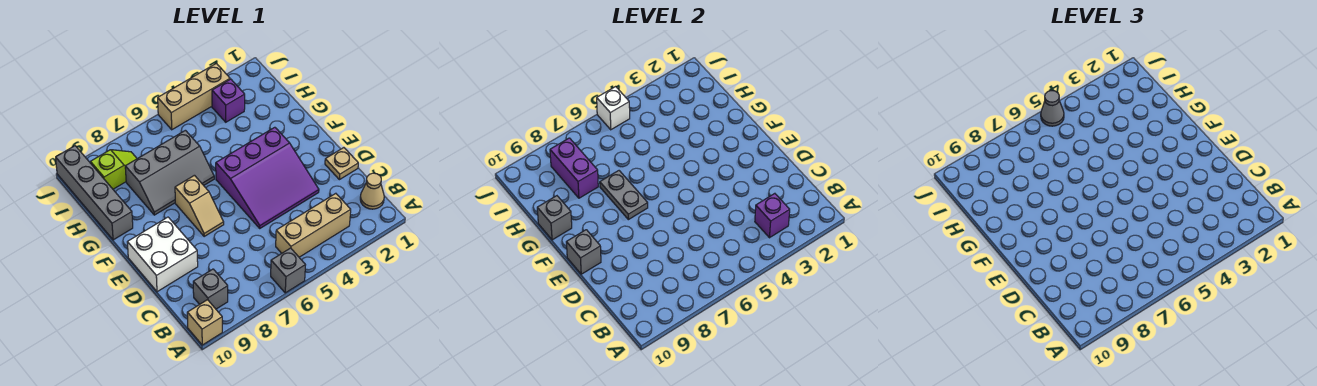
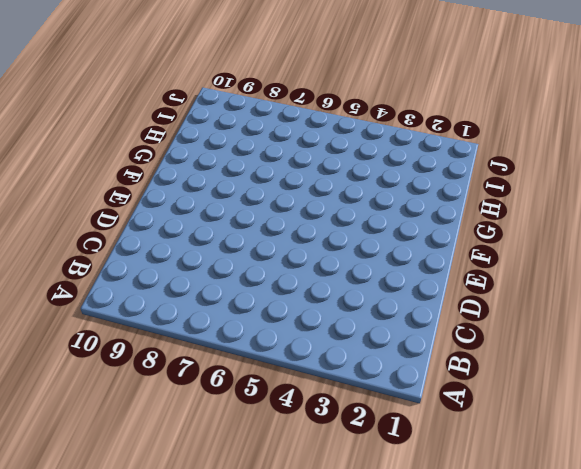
none -> grey brick A6 level 1
none -> tan brick A10 level 1
none -> tan cone B1 level 1

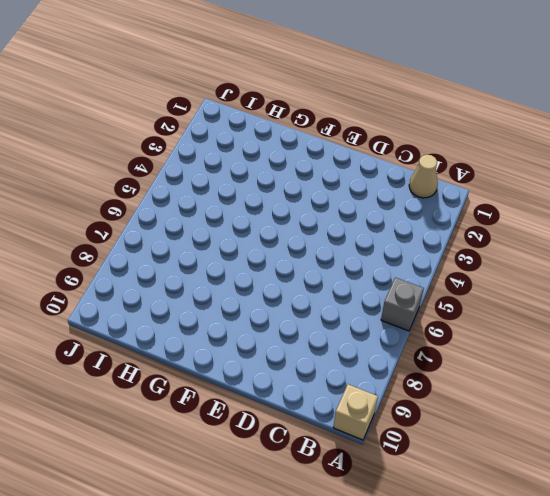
none -> tan brick B3:B5 level 1
none -> grey brick B9 level 1
none -> tan plate D1 level 1

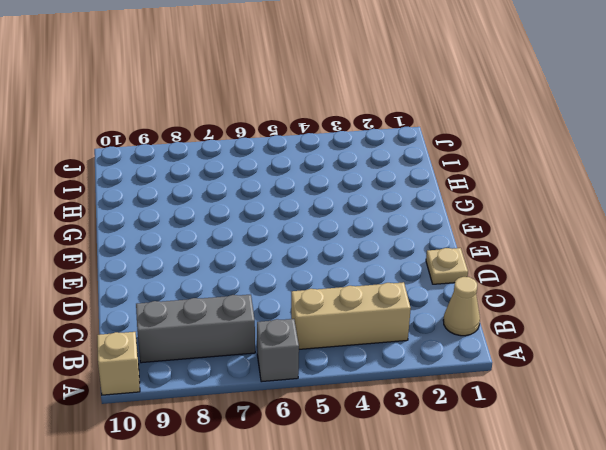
grey brick B7:B9 level 1 -> grey brick B9 level 1
none -> purple slope D3:F5 level 1 top F
none -> white brick D9:E10 level 1
none -> tan slope E7:F7 level 1 top F

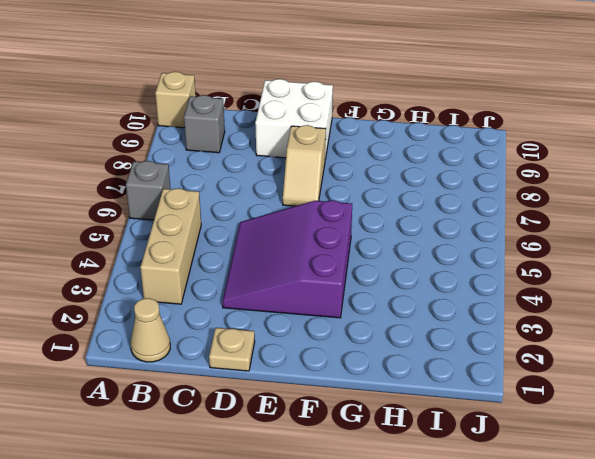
tan slope E7:E8 level 1 top 8 -> tan slope E7:F7 level 1 top F
none -> grey slope G6:H8 level 1 top H
none -> grey brick G10:J10 level 1
none -> purple brick I3 level 1

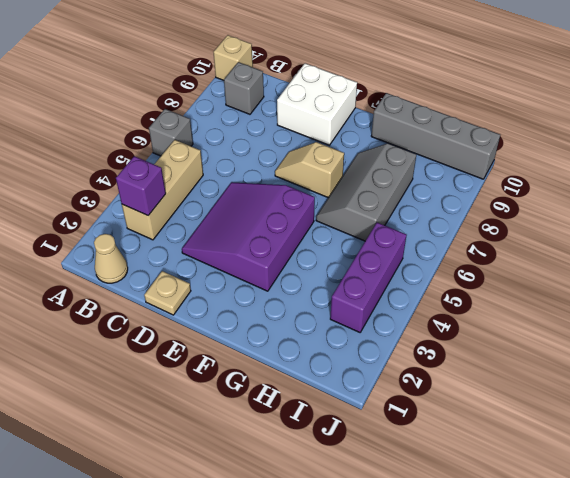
purple brick I3:I5 level 1 -> purple brick I3 level 1
none -> lime slope I8:I9 level 1 top 9
none -> tan brick J3:J5 level 1
none -> grey brick E10 level 2

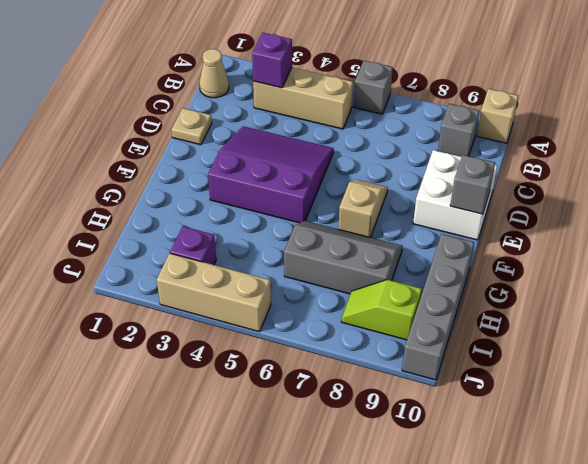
none -> grey plate F7:G7 level 2
none -> grey brick G10 level 2
none -> purple brick H8:I8 level 2

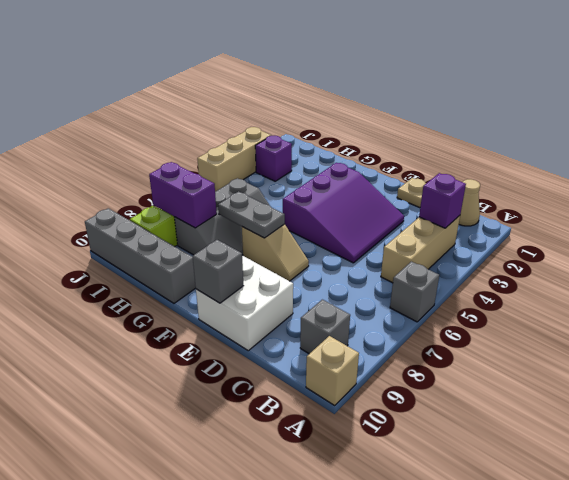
none -> grey brick G10 level 2
none -> white brick J5 level 2
none -> grey cone J5 level 3

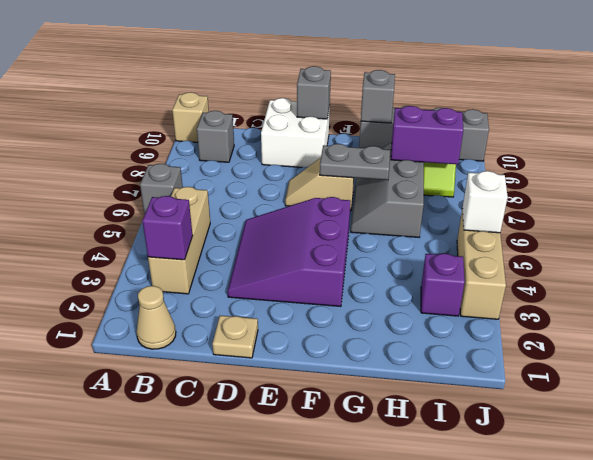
none -> grey cone J5 level 3

